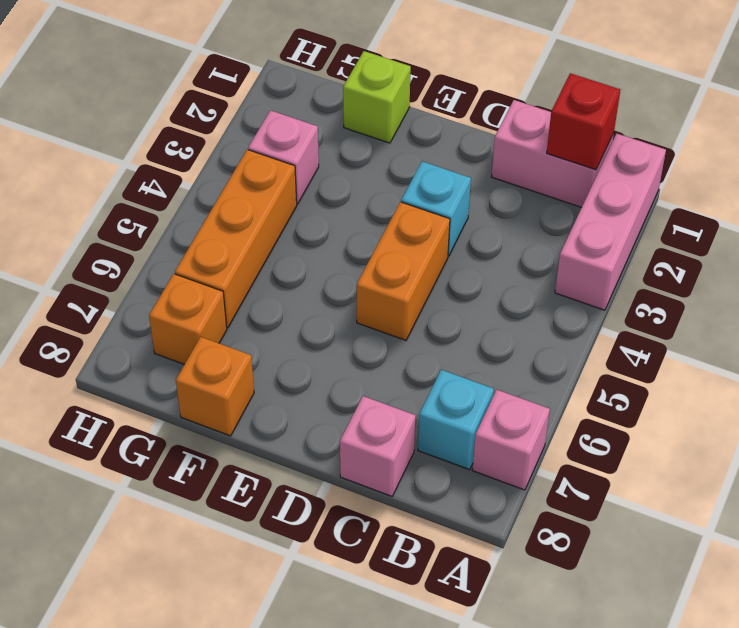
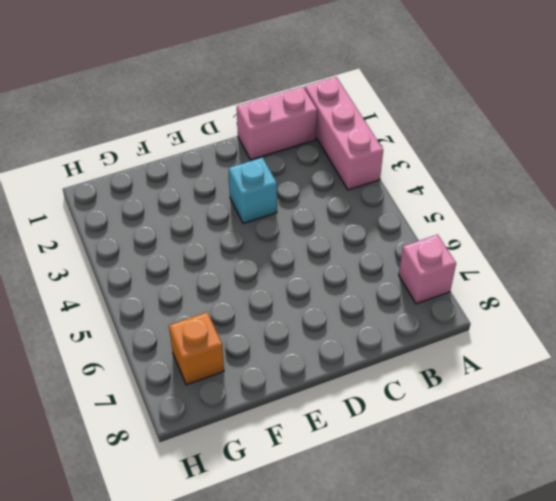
none -> cyan brick B7 level 1
none -> pink brick C8 level 1
none -> orange brick D4:D5 level 1

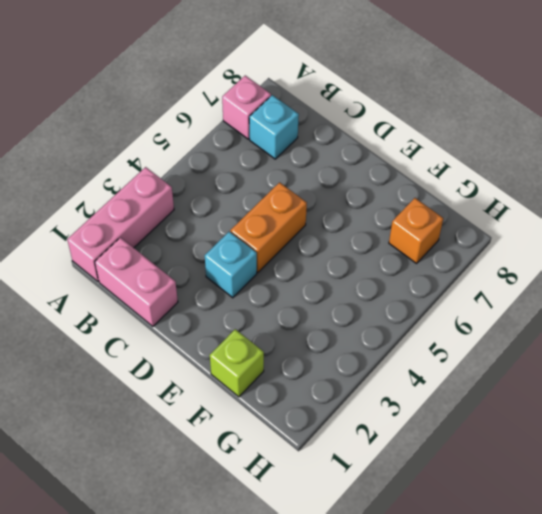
none -> pink brick C8 level 1
none -> orange brick F8 level 1
none -> pink brick G3 level 1

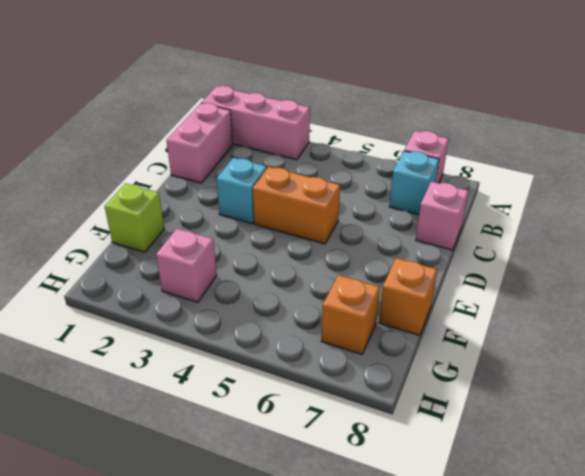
none -> orange brick G4:G6 level 1
none -> red brick B1 level 2

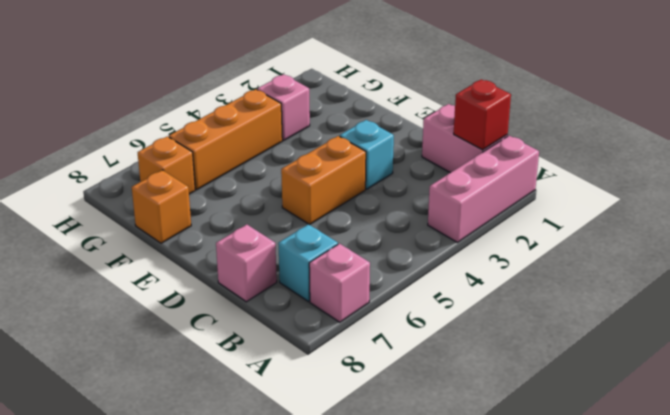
none -> lime brick F1 level 1

